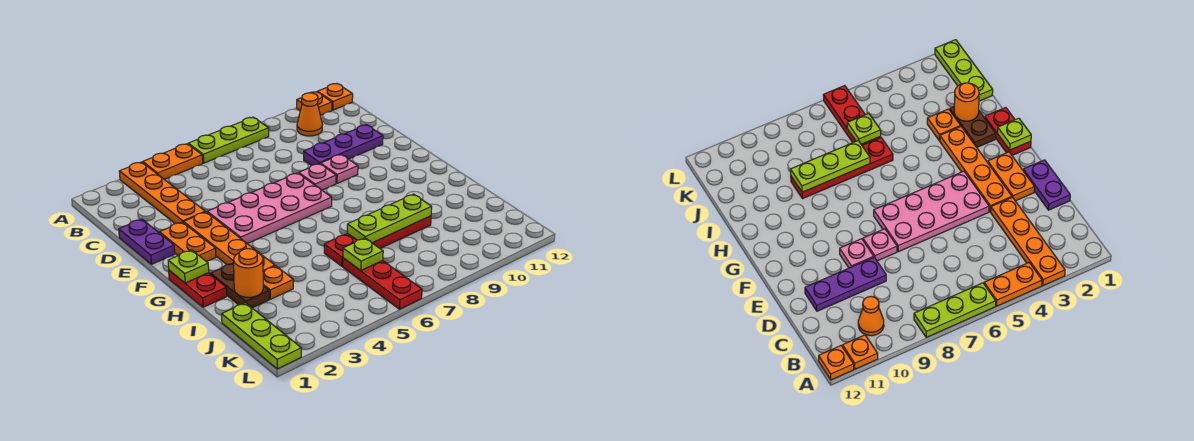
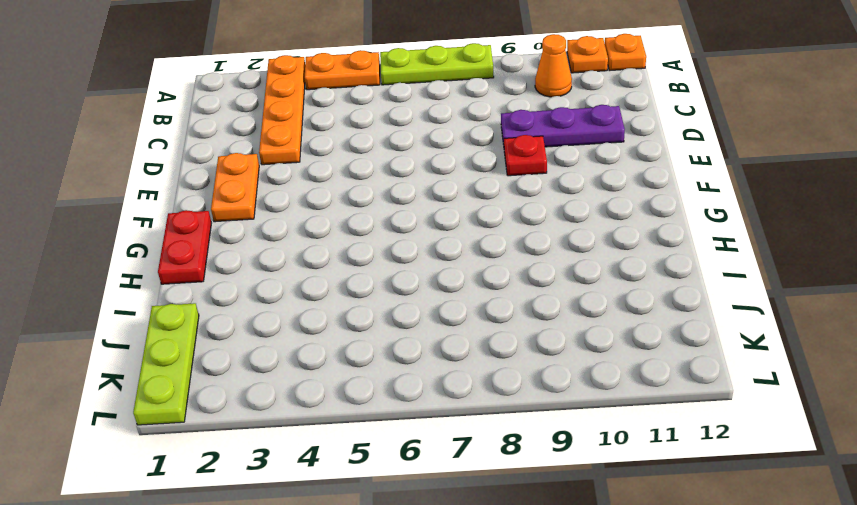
red plate E9 level 1 -> pink plate E9 level 1
none -> purple plate D1:E1 level 1
none -> orange plate E3:H3 level 1
none -> pink plate E4:F7 level 1

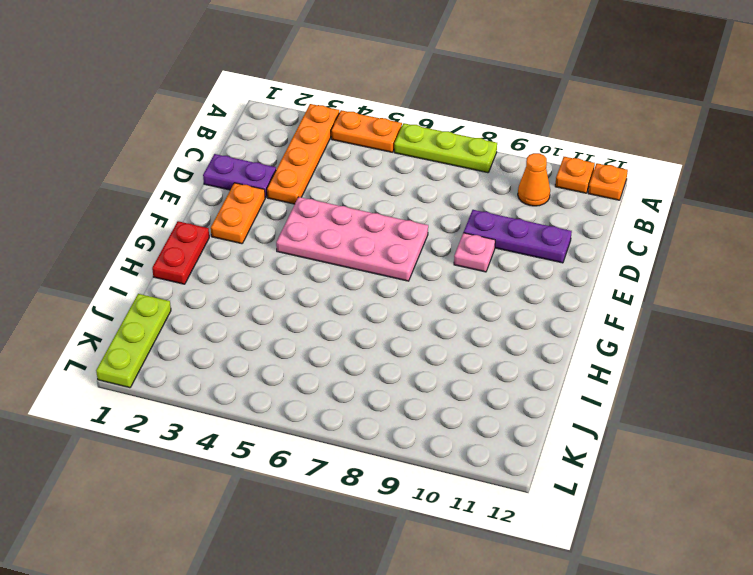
purple plate D1:D2 level 1 -> purple plate D1:E1 level 1
none -> orange plate E3:H3 level 1
none -> pink plate E8 level 1
none -> brown plate H2:I2 level 1

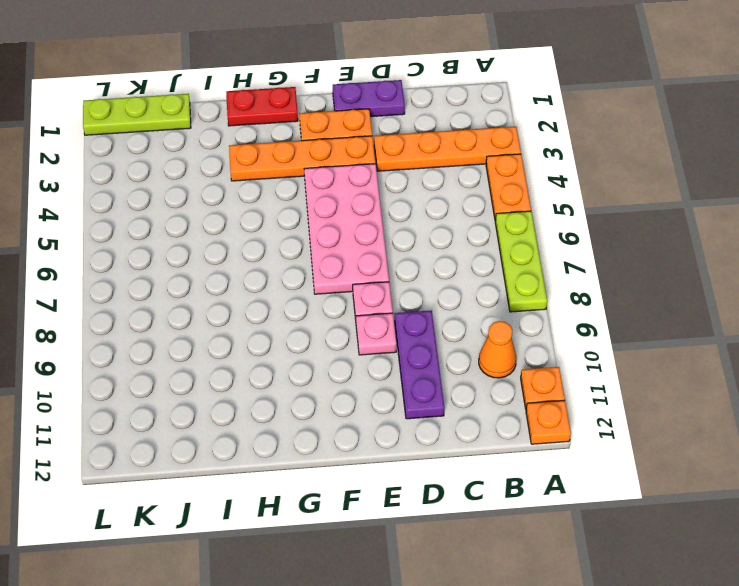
none -> brown plate H2:I2 level 1
none -> orange plate I3 level 1
none -> red plate I6:I9 level 1

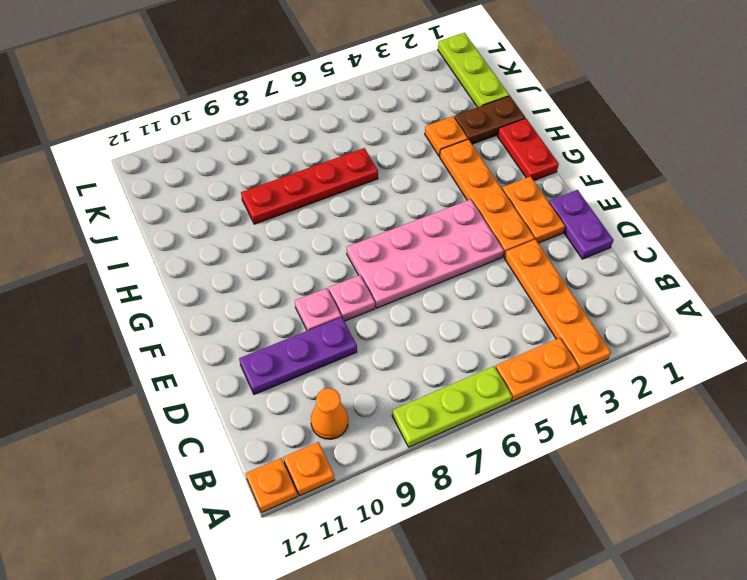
brown plate I1:I2 level 1 -> brown plate H2:I2 level 1
none -> red plate J6:L6 level 1
none -> lime plate G1 level 2
none -> orange round brick I2 level 2

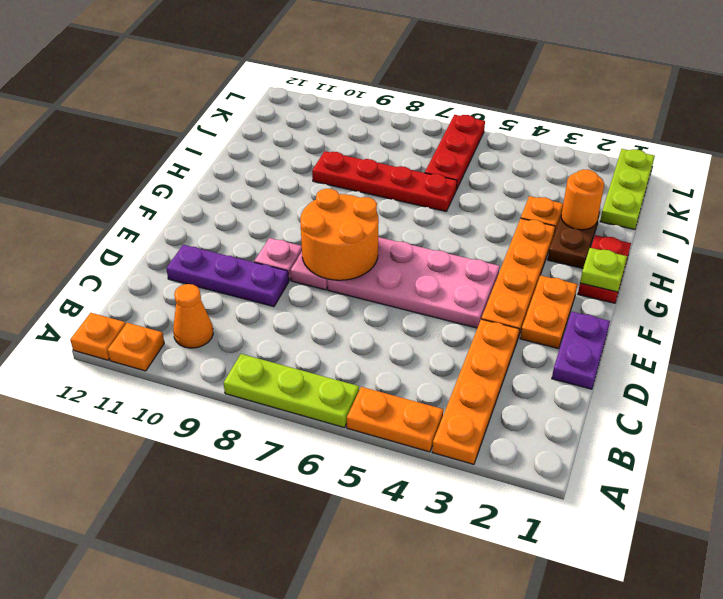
orange round brick E7:F8 level 2 -> none
none -> lime plate I7:I9 level 2
none -> lime plate J6 level 2

